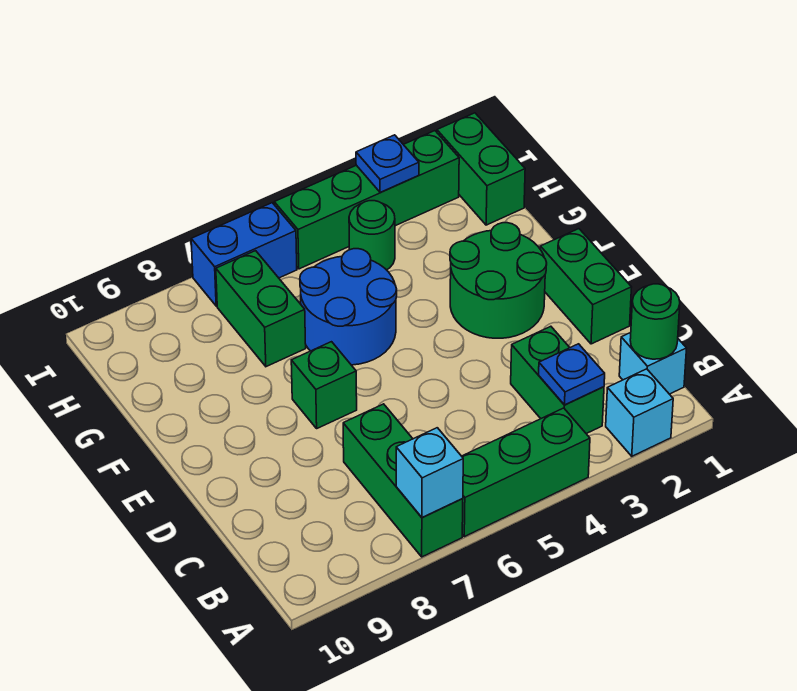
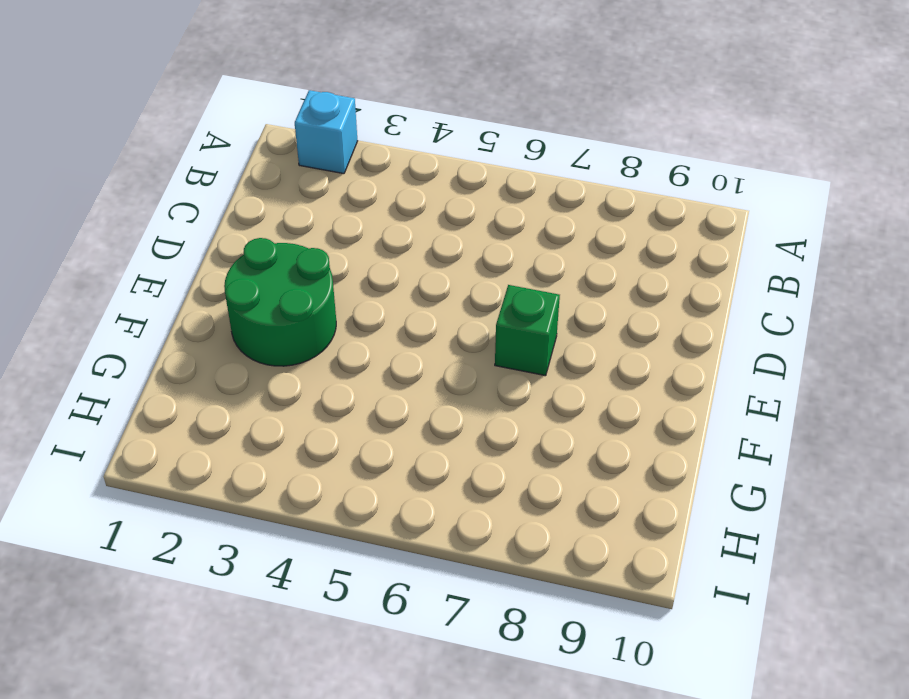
none -> green brick A4:A6 level 1
none -> green brick A7:C7 level 1
none -> cyan brick B1 level 1

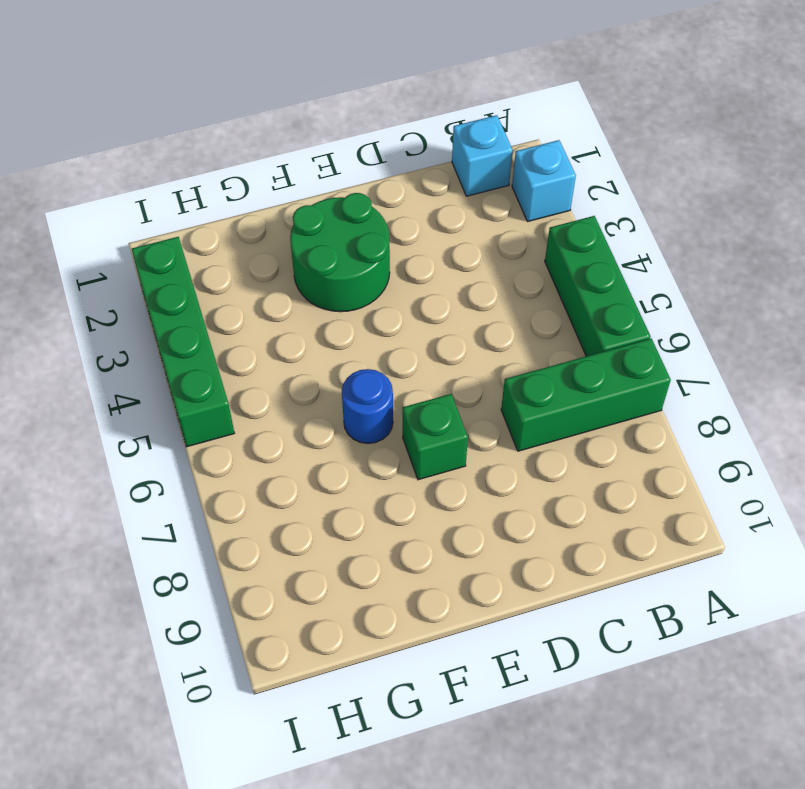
blue round brick F6 level 1 -> blue round brick F5:G6 level 1
none -> green brick B3:C3 level 1
none -> green brick D1:E1 level 1
none -> green brick G7:H7 level 1

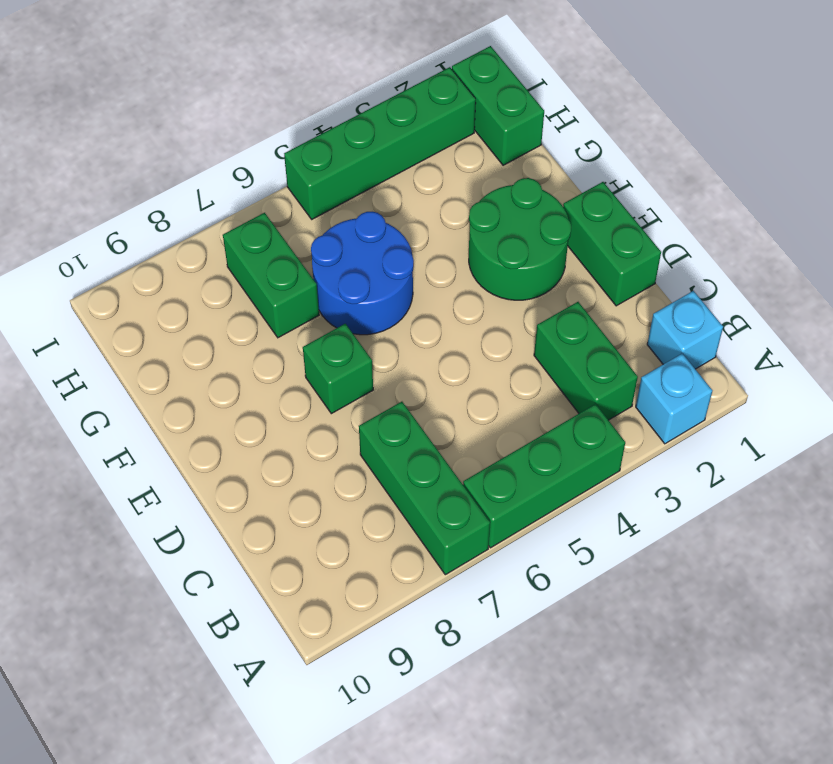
none -> green round brick H4 level 1
none -> blue brick I6:I7 level 1
none -> cyan brick A7 level 2

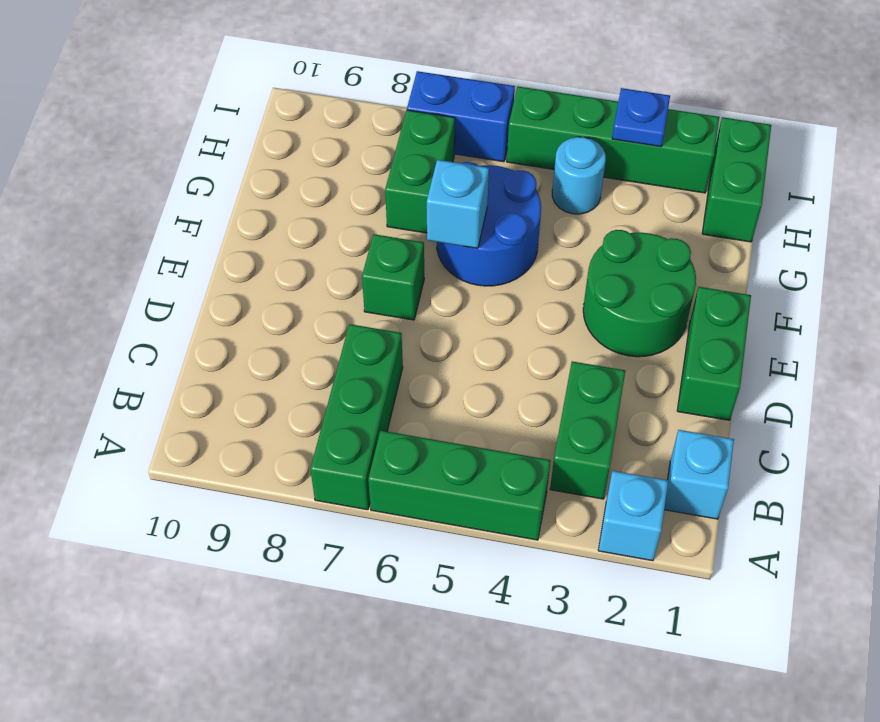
cyan brick F6 level 2 -> cyan brick A7 level 2
cyan round brick H4 level 1 -> green round brick H4 level 1
none -> green round brick B1 level 2
none -> blue plate B3 level 2

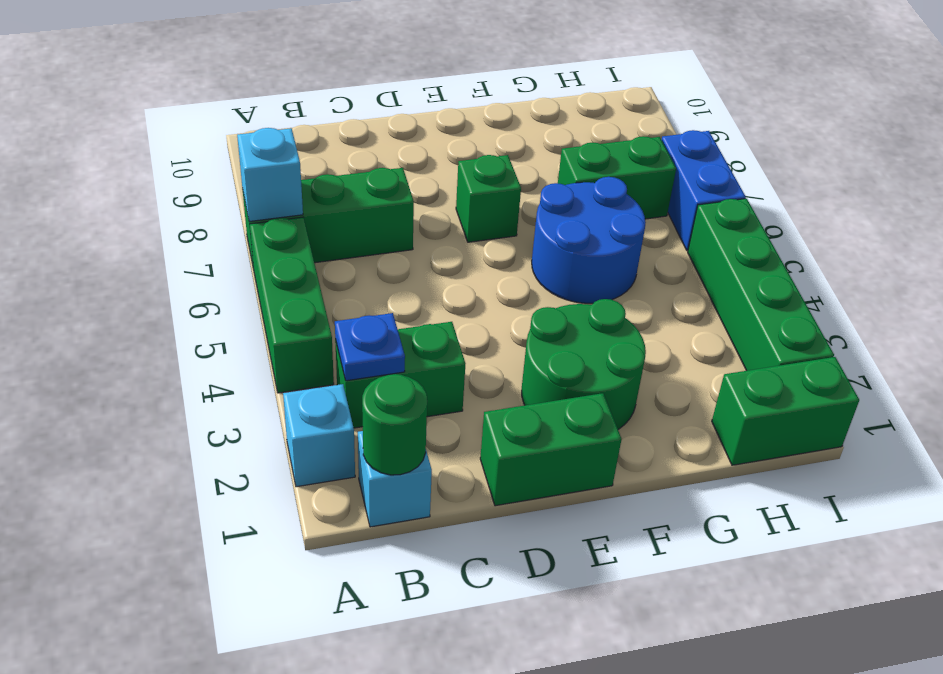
none -> green round brick H4 level 1
none -> blue plate I3 level 2

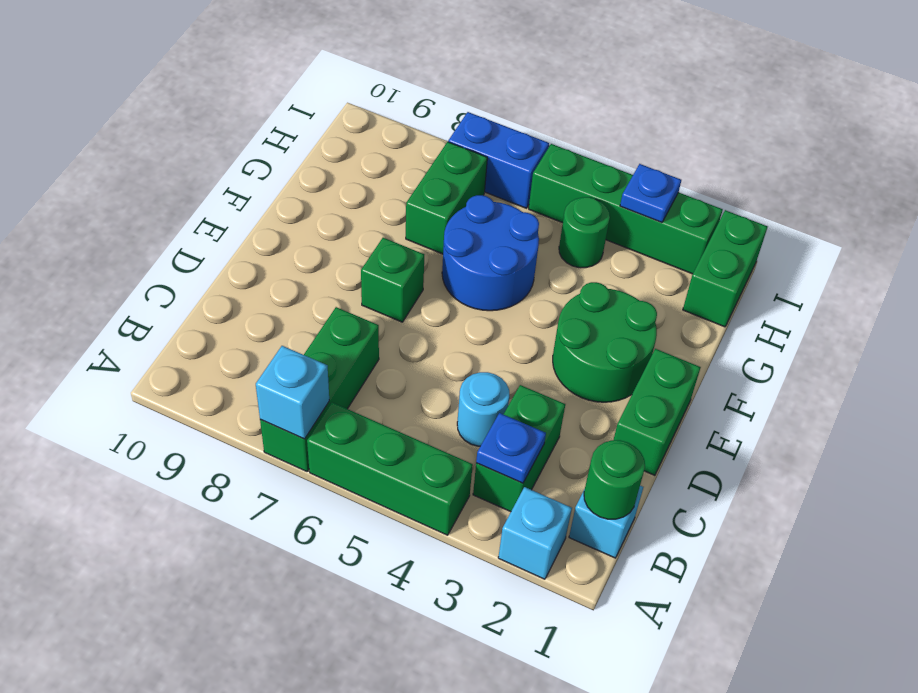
cyan round brick C4 level 1 -> none

